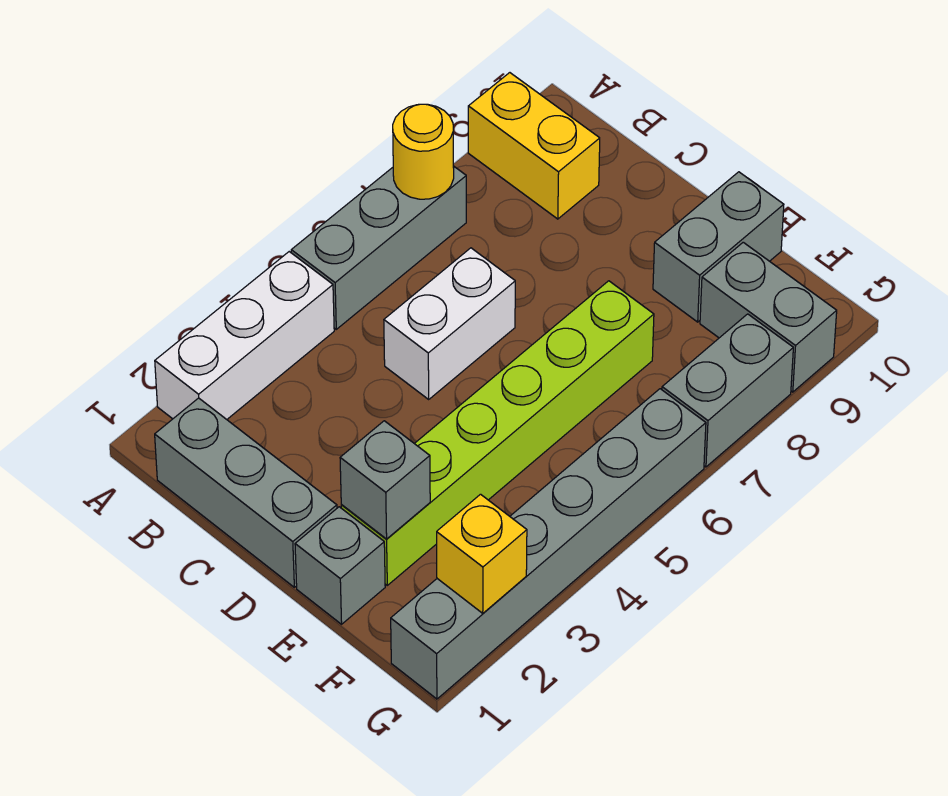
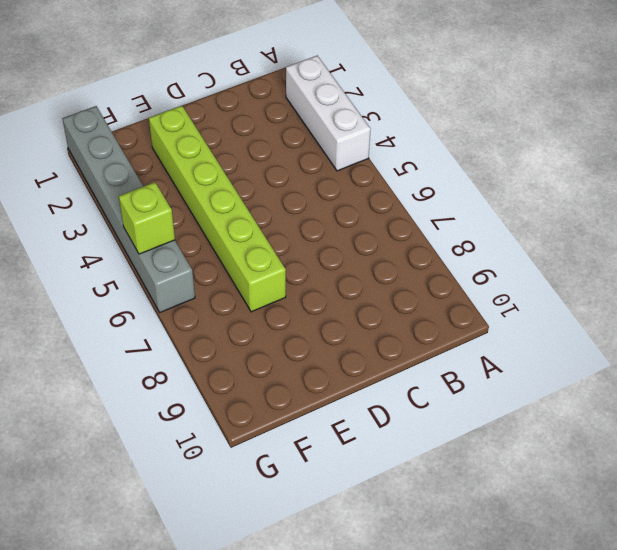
lime brick G5 level 2 -> none
none -> grey brick A5:A7 level 1
none -> yellow brick A9:B9 level 1
none -> grey brick B1:D1 level 1

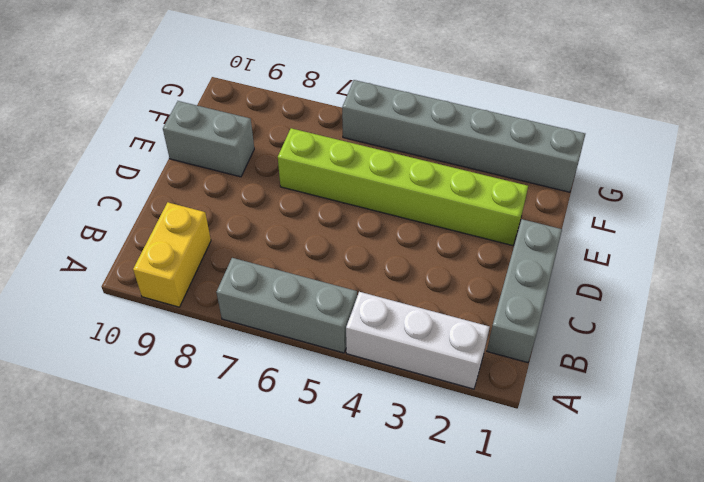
none -> white brick C5:C6 level 1
none -> grey brick E1 level 1
none -> grey brick F9:G9 level 1

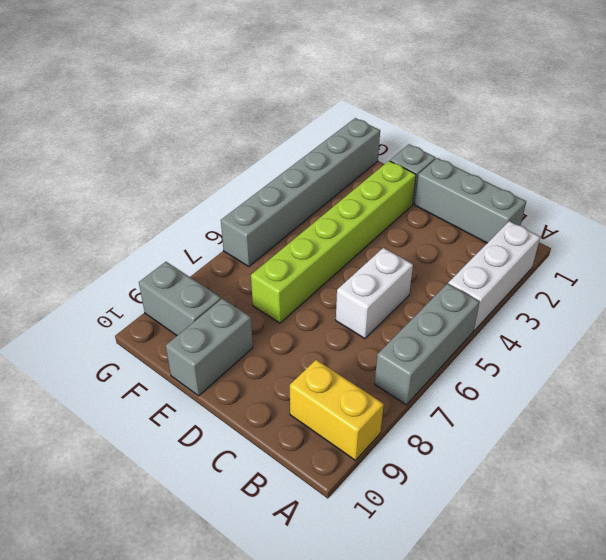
none -> grey brick G7:G8 level 1
none -> yellow round brick A7 level 2
none -> grey brick E2 level 2

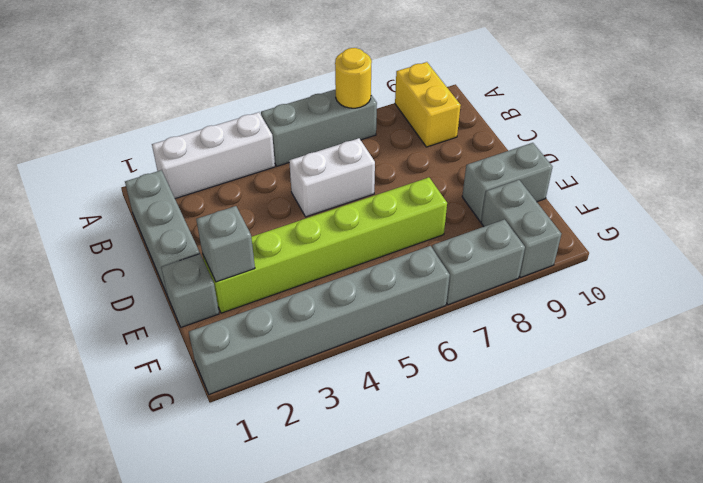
none -> yellow brick G2 level 2

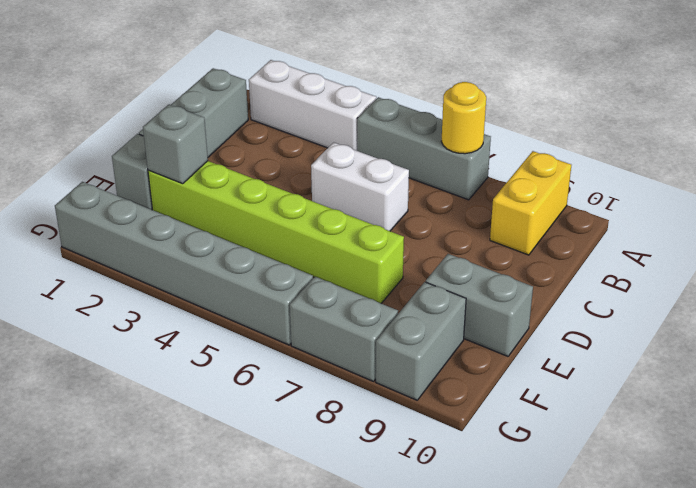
none -> yellow brick G2 level 2

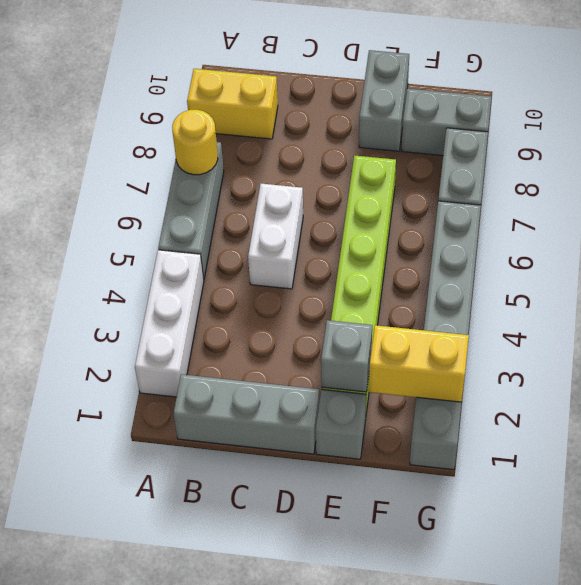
yellow brick F2:G2 level 2 -> yellow brick G2 level 2

